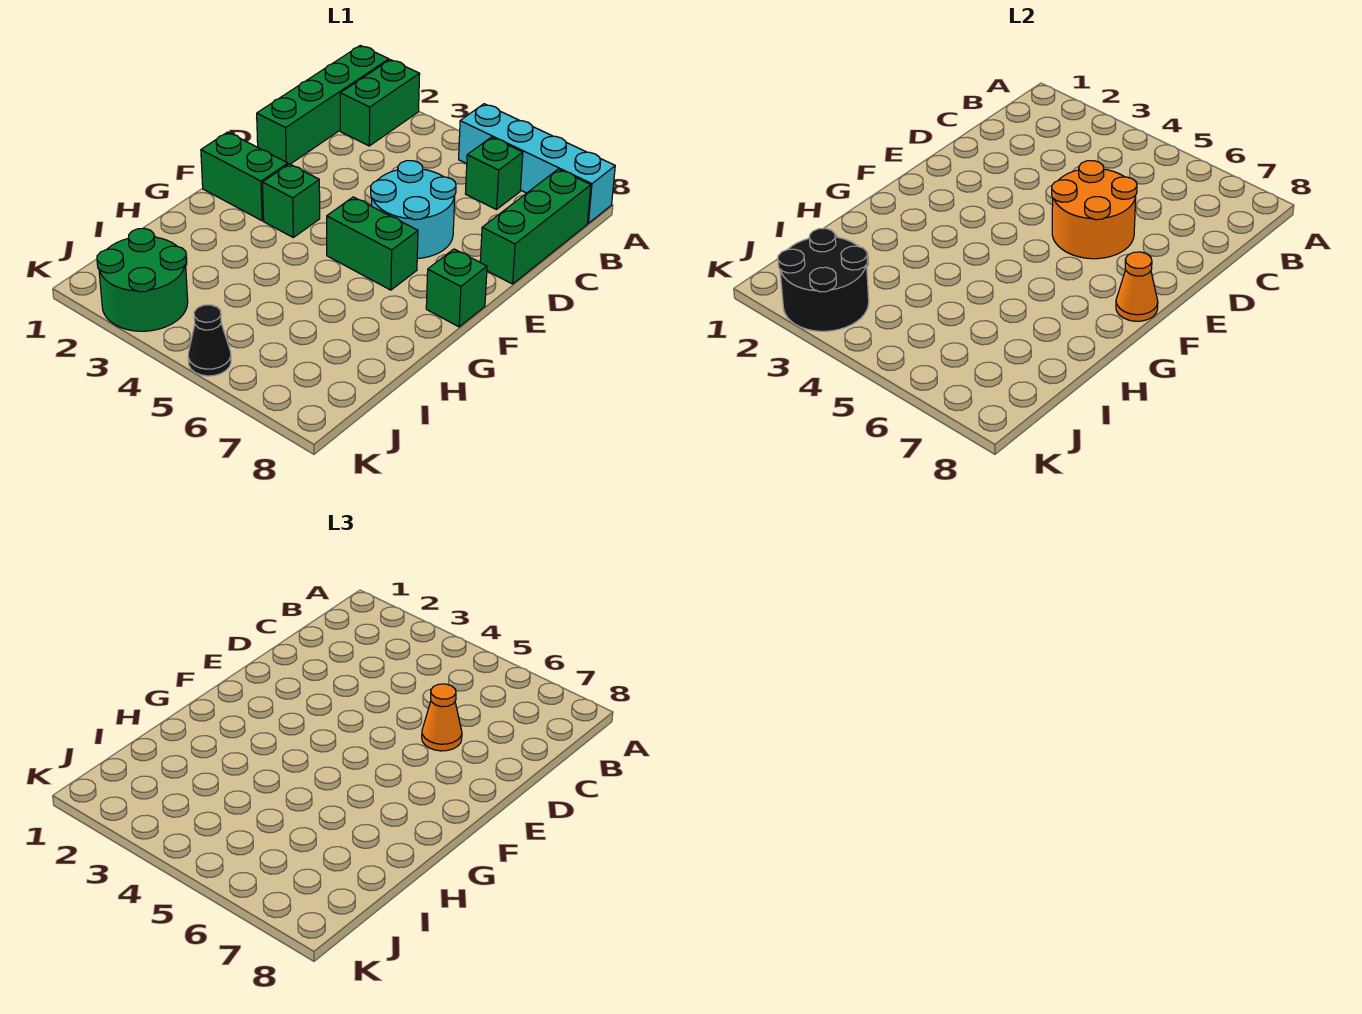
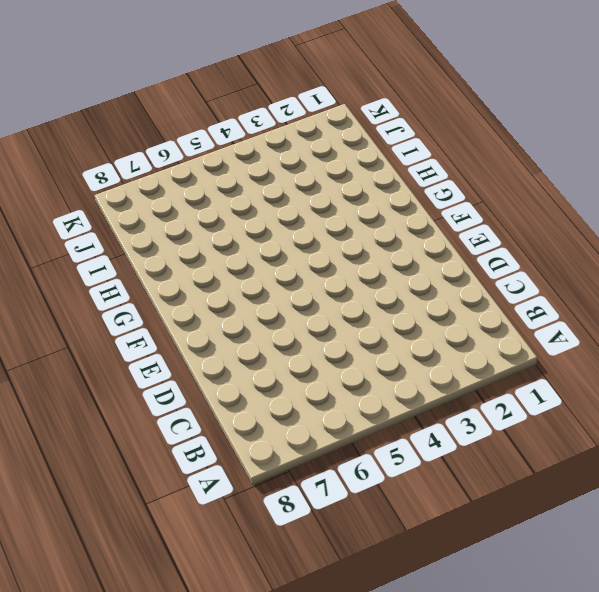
none -> green brick A1:D1 level 1
none -> green brick A2:B2 level 1
none -> cyan brick A5:A8 level 1

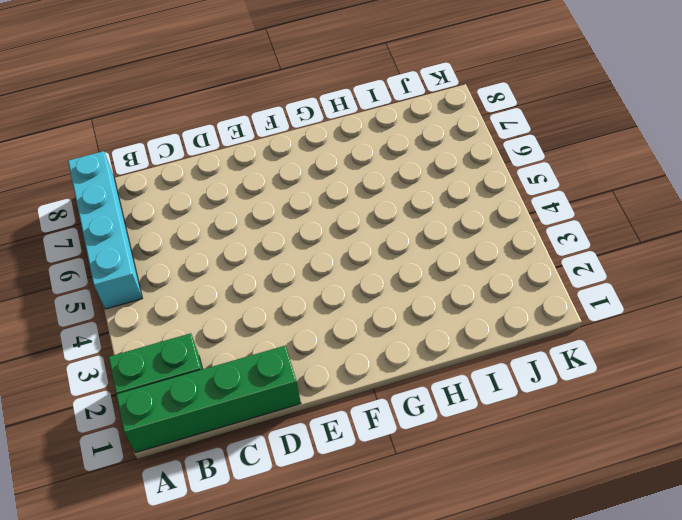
none -> green brick B6 level 1
none -> green brick B8:D8 level 1
none -> cyan round brick D5:E6 level 1

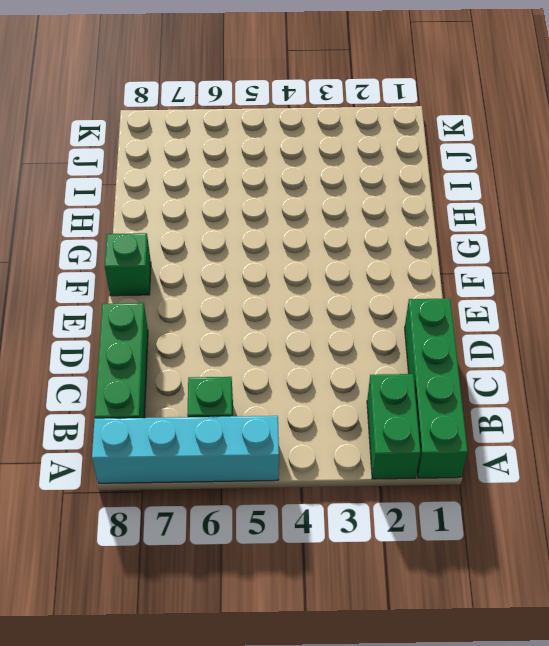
none -> cyan round brick D5:E6 level 1
none -> green brick F1:F2 level 1
none -> green brick F3 level 1

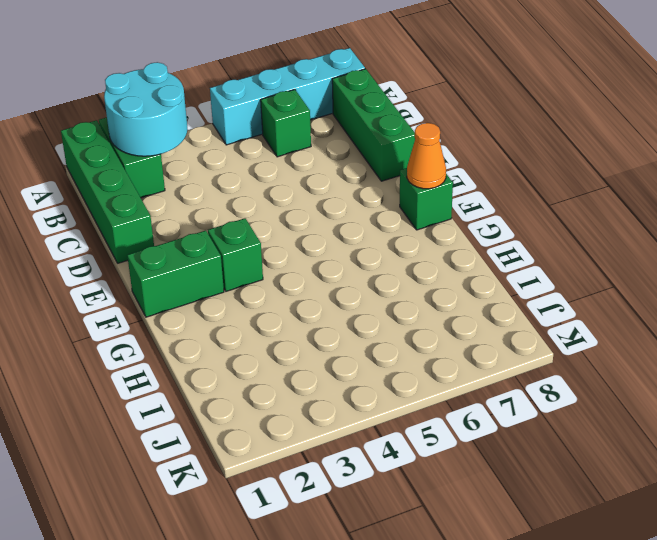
cyan round brick A2:B3 level 2 -> cyan round brick D5:E6 level 1
none -> green brick F5:F6 level 1
none -> green round brick J2:K3 level 1
none -> black cone K5 level 1

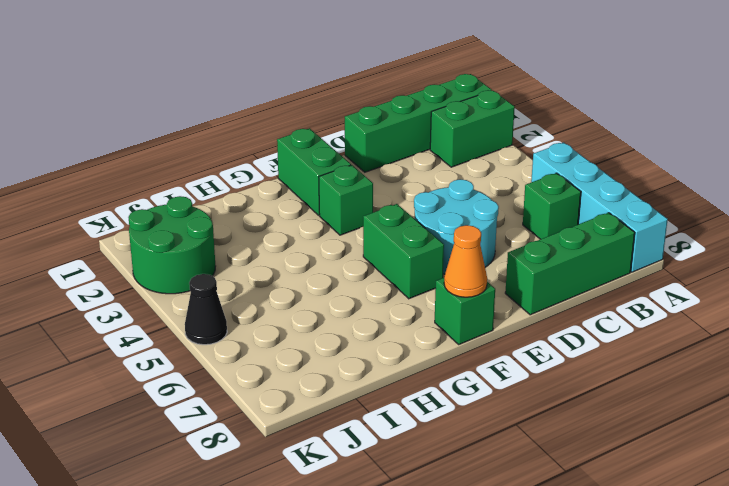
none -> orange round brick D5:E6 level 2
none -> black round brick J2:K3 level 2
none -> orange cone D6 level 3

